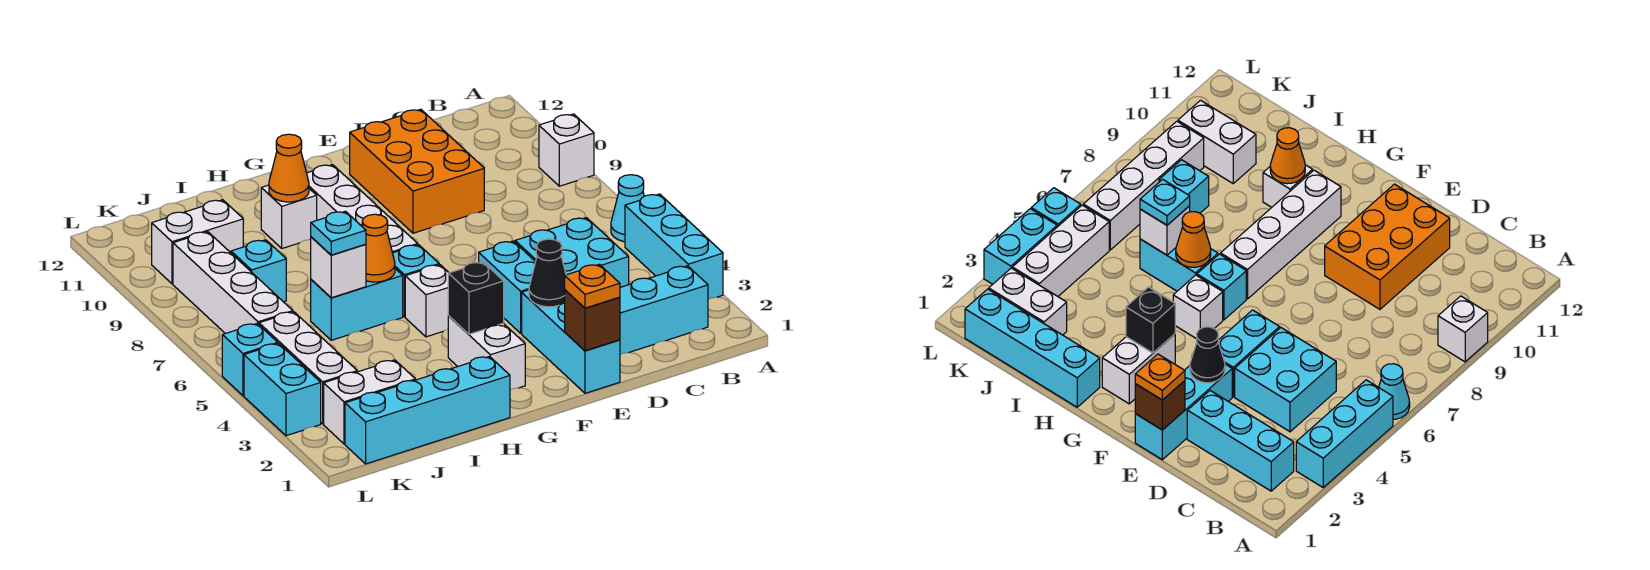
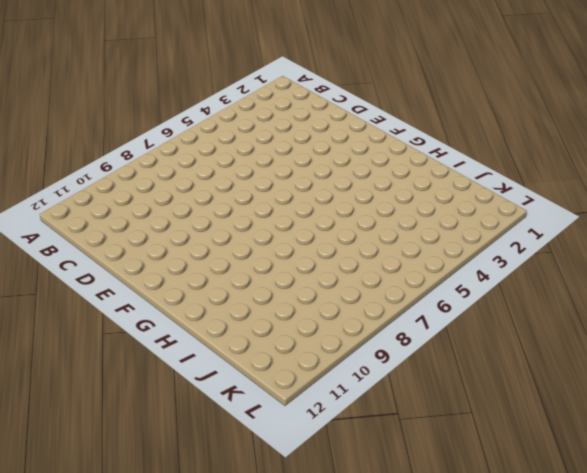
none -> cyan brick A3:A5 level 1
none -> cyan cone A6 level 1
none -> white brick A9 level 1
none -> cyan brick B2:D2 level 1

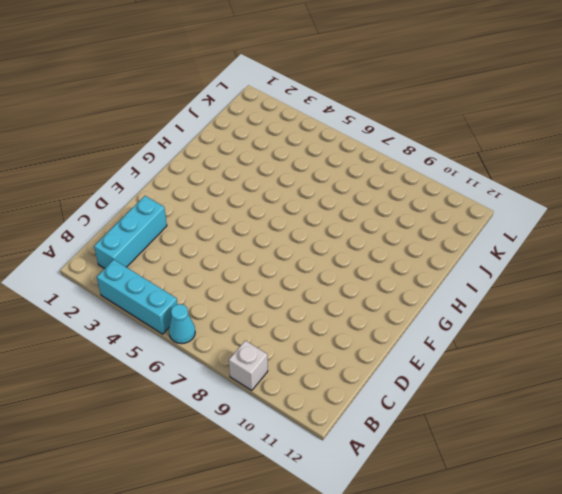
none -> cyan brick C4:D5 level 1
none -> orange brick D9:E11 level 1
none -> cyan brick E1:E3 level 1
none -> cyan brick E4:E5 level 1

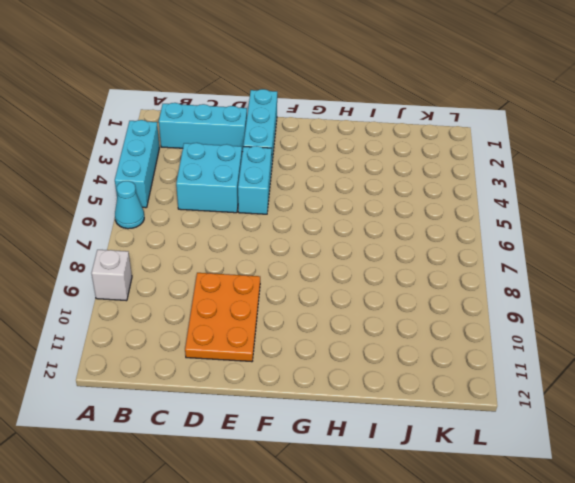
orange plate D9:E11 level 1 -> orange brick D9:E11 level 1
none -> white brick G2:G3 level 1
none -> white brick G5 level 1
none -> cyan brick G6 level 1
none -> white brick G7:G10 level 1

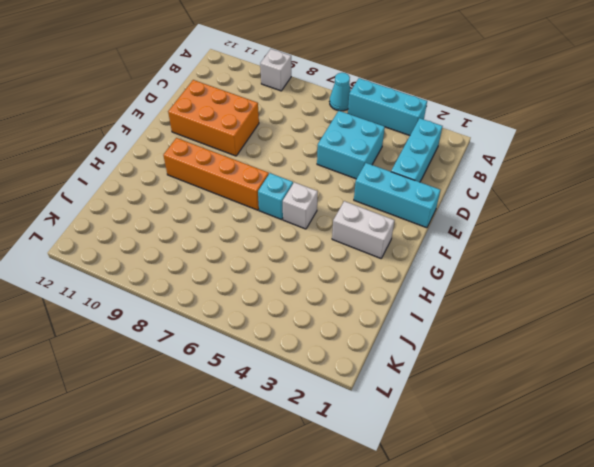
orange brick G7:G10 level 1 -> white brick G7:G10 level 1
none -> cyan brick E4:E5 level 1
none -> cyan brick H1:K1 level 1
none -> cyan brick H6:I6 level 1
none -> white brick H10 level 1

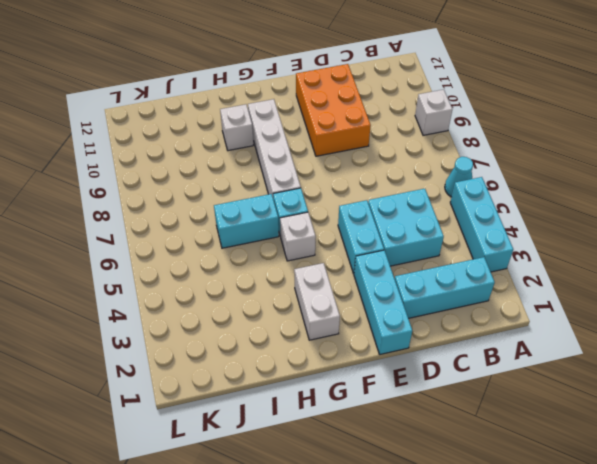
none -> cyan brick H1:K1 level 1
none -> white brick J2:K2 level 1
none -> cyan brick J8 level 1
none -> white brick J10:K10 level 1

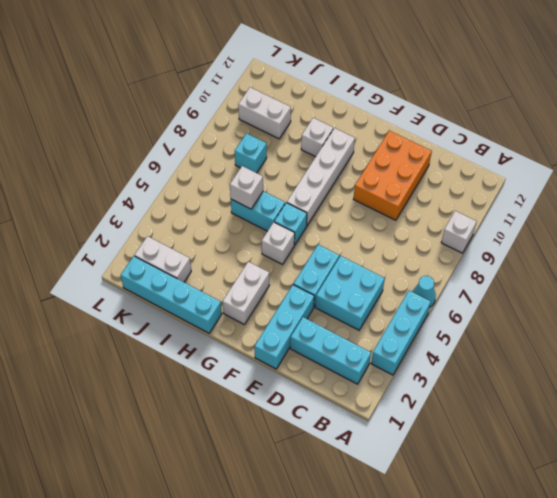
none -> white brick K3:K5 level 1
none -> white brick K6:K9 level 1
none -> cyan brick L3:L4 level 1
none -> cyan brick L5 level 1

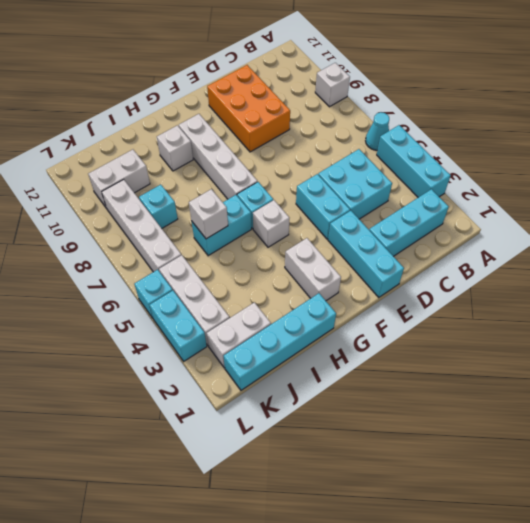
none -> brown brick E1 level 2
none -> black cone E3 level 2
none -> black brick G3 level 2
none -> orange cone H6 level 2

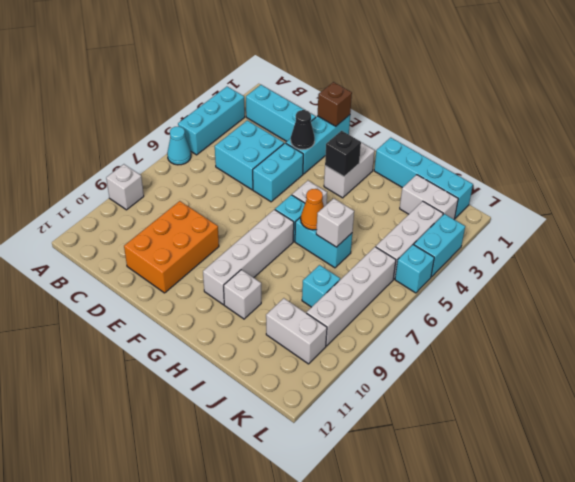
none -> orange cone H10 level 2
none -> orange plate E1 level 3
none -> cyan plate I6 level 3

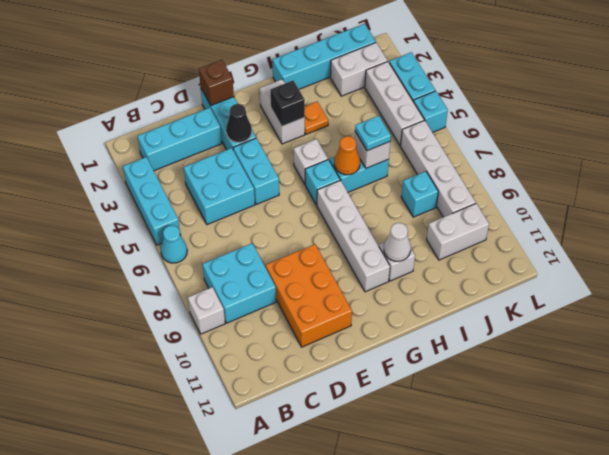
cyan brick B8:C9 level 1 -> none
orange plate H3 level 1 -> orange plate E1 level 3
white cone H10 level 2 -> orange cone H10 level 2

